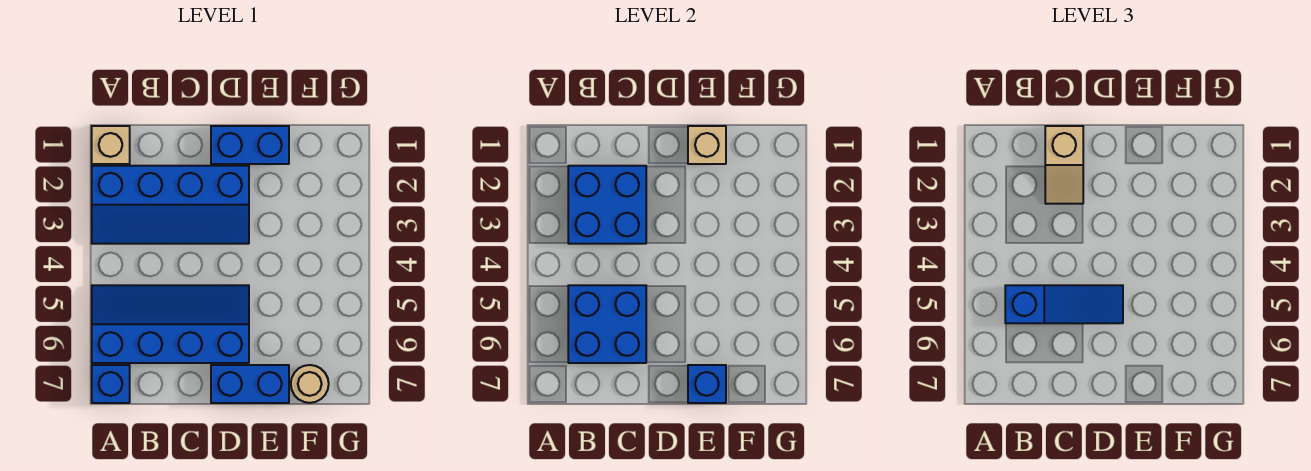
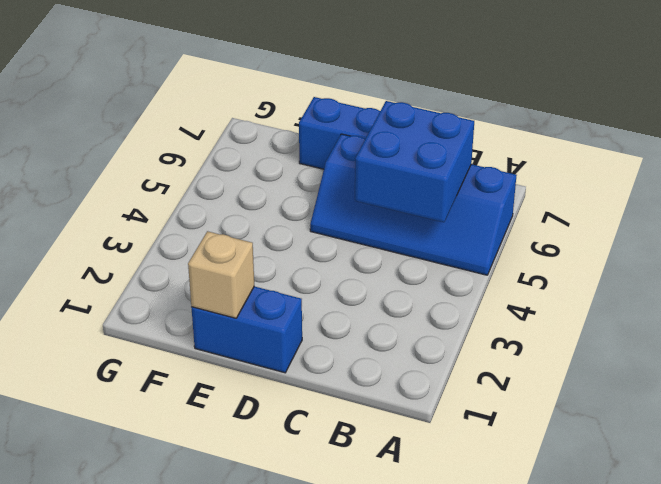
none -> tan brick A1 level 1
none -> blue slope A2:D3 level 1 top 2
none -> blue brick A7 level 1

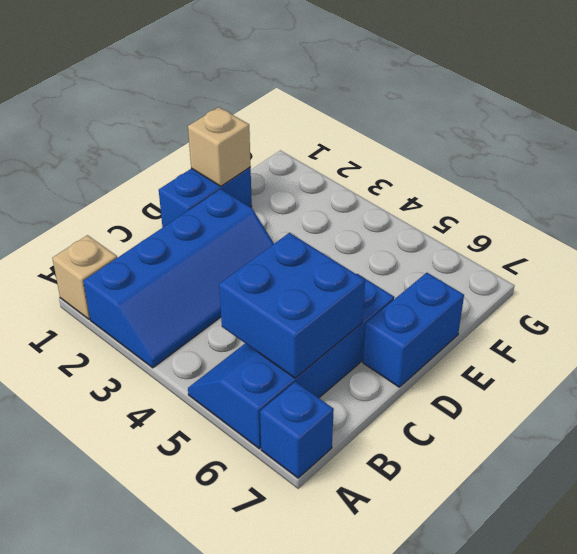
none -> tan round brick F7 level 1
none -> blue brick B2:C3 level 2
none -> blue brick E7 level 2

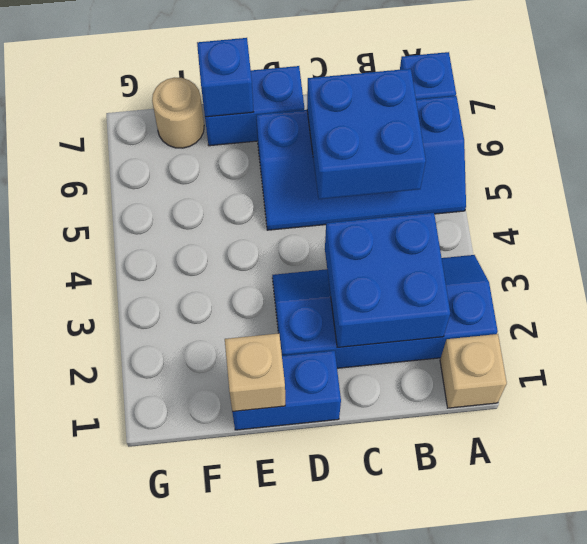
none -> blue slope B5:D5 level 3 top B
none -> tan slope C1:C2 level 3 top 1

